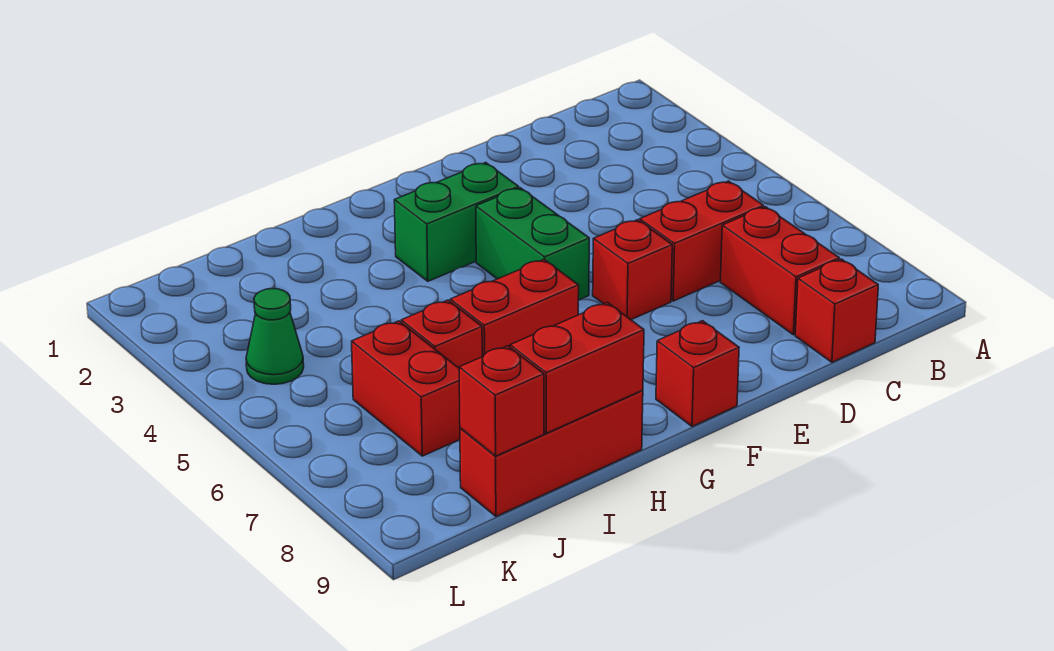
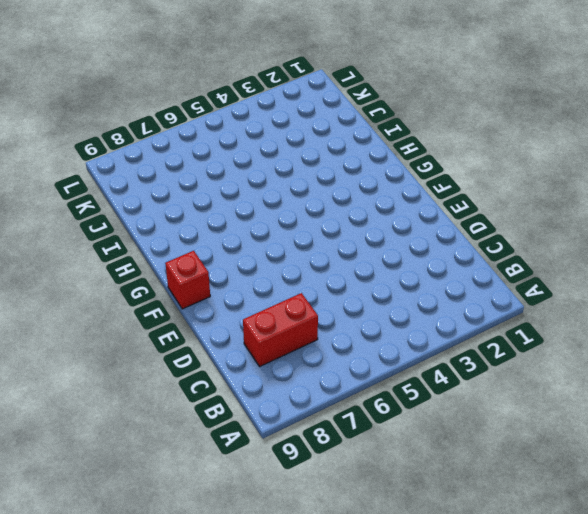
none -> red brick C6:D6 level 1
none -> red brick C9 level 1
none -> red brick E6 level 1

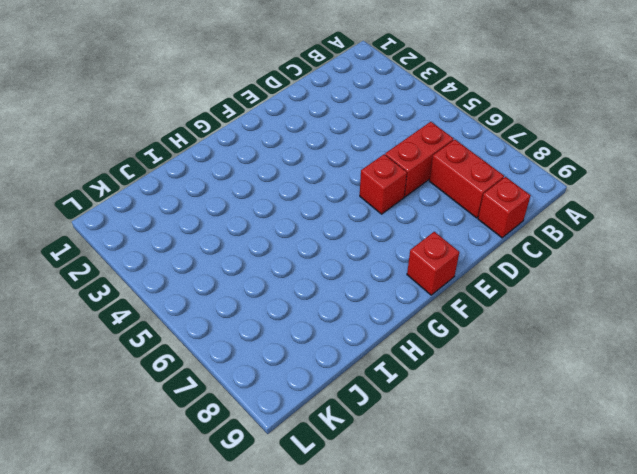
none -> green brick F3:G3 level 1
none -> green brick F4:F5 level 1
none -> red brick G6:H6 level 1

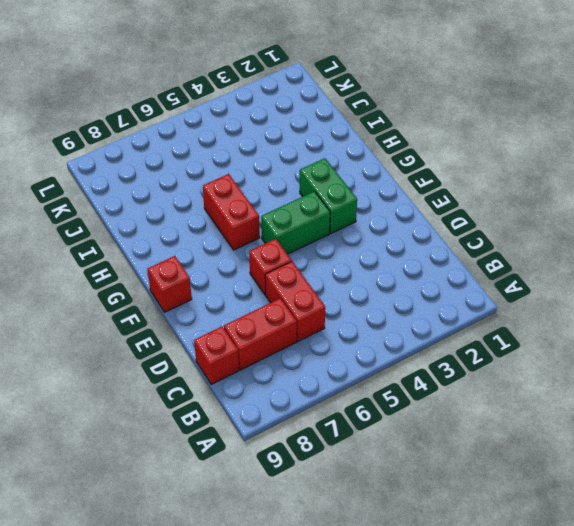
none -> red brick H9:J9 level 1
none -> red brick I6 level 1
none -> red brick J6:J7 level 1

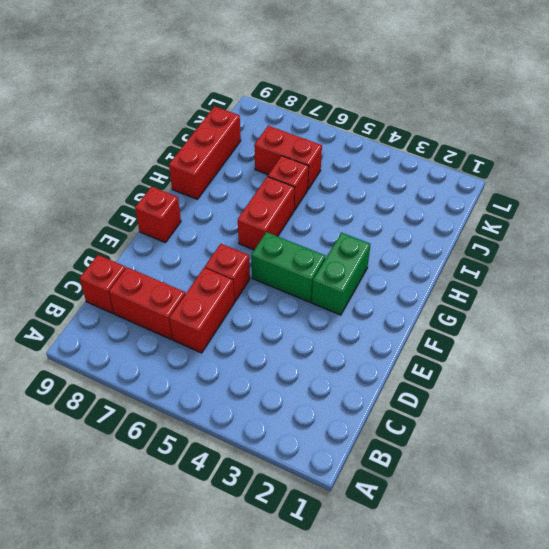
none -> green cone K4 level 1
none -> red brick H9:I9 level 2
none -> red brick J9 level 2

